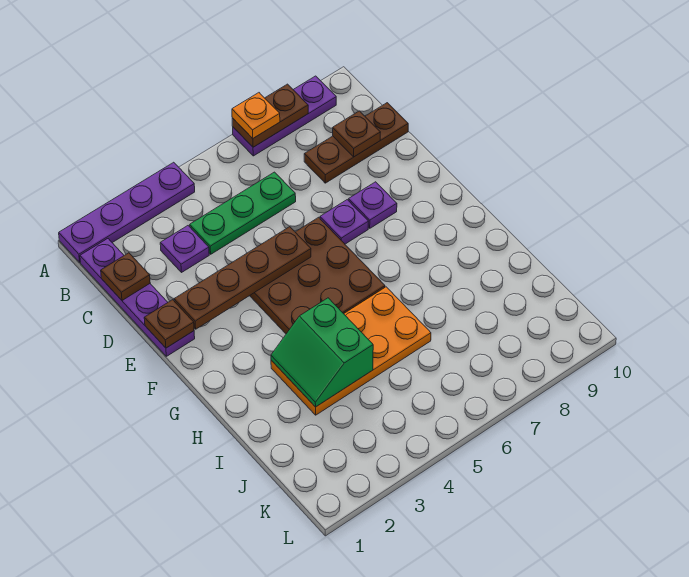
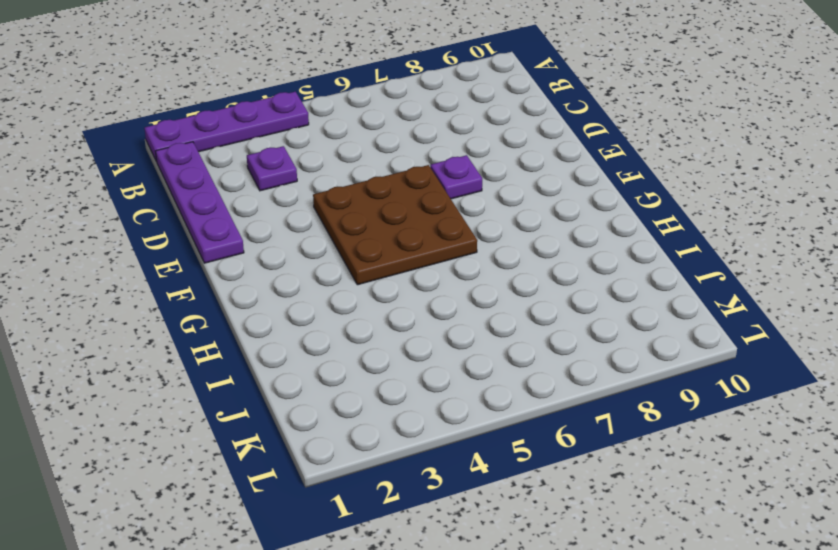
none -> purple plate A7:A9 level 1
none -> green plate C4:C6 level 1
none -> brown plate C8:C10 level 1

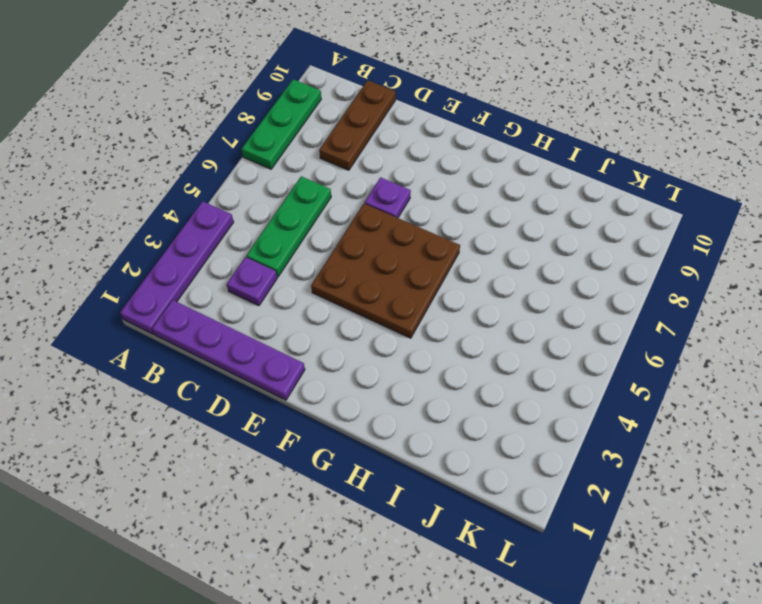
green plate A7:A9 level 1 -> purple plate A7:A9 level 1
none -> purple plate E8 level 1
none -> orange plate H3:I6 level 1
none -> brown plate A7:A8 level 2

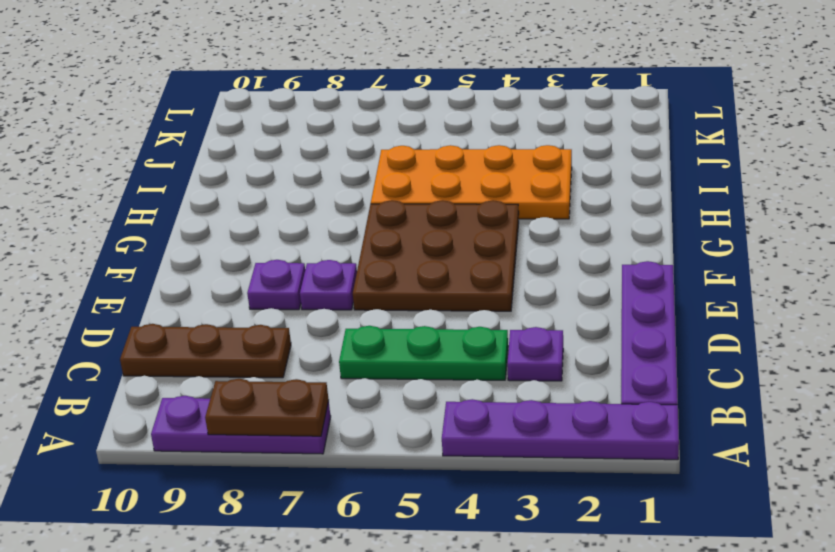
none -> brown plate C1 level 2
none -> brown plate C9 level 2
none -> brown plate E1 level 2

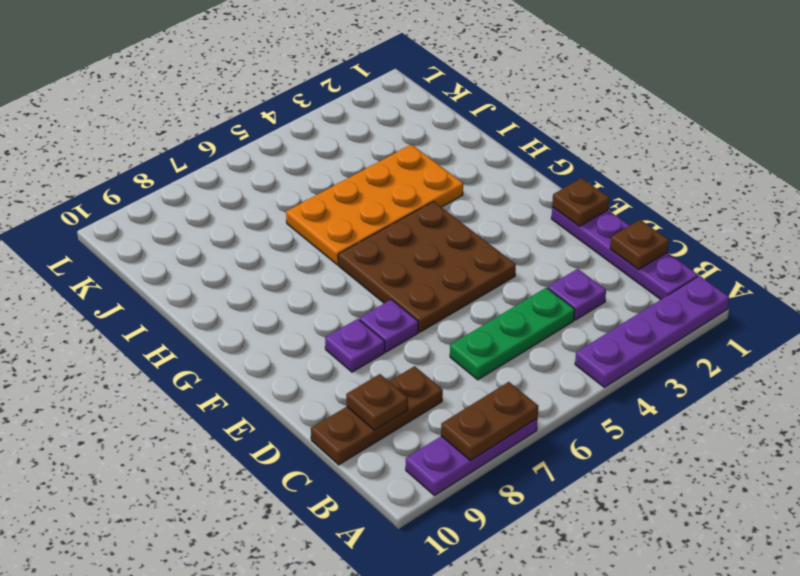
none -> brown plate E2:E5 level 2
none -> green slope H3:I4 level 2 top 4
none -> orange plate A7 level 3

